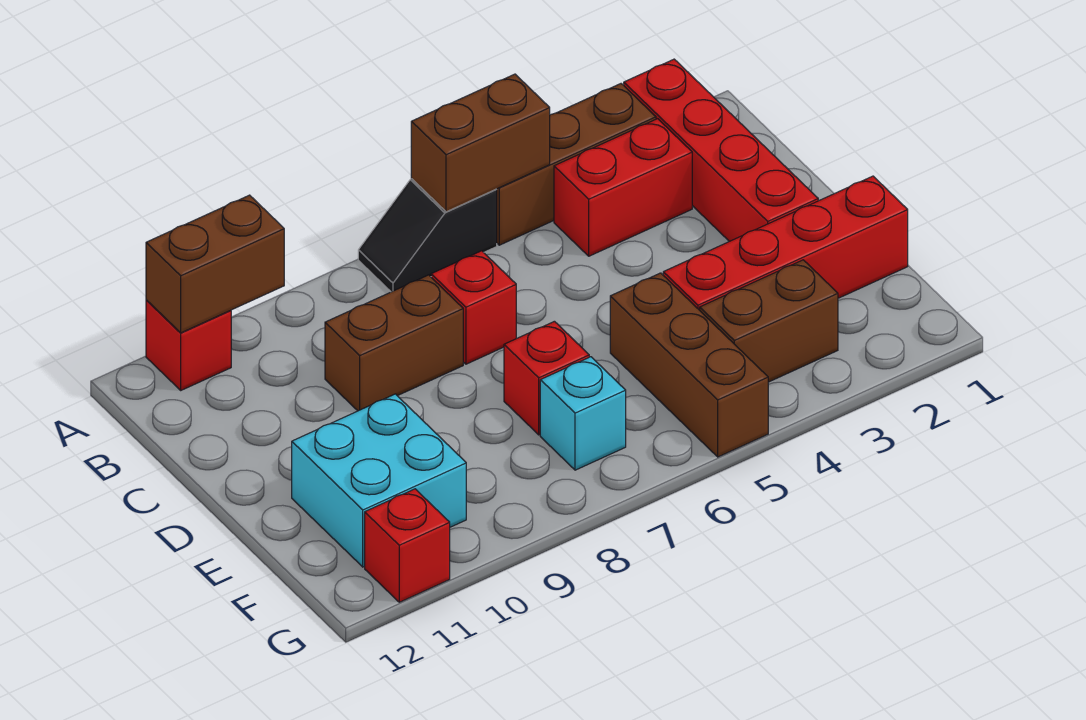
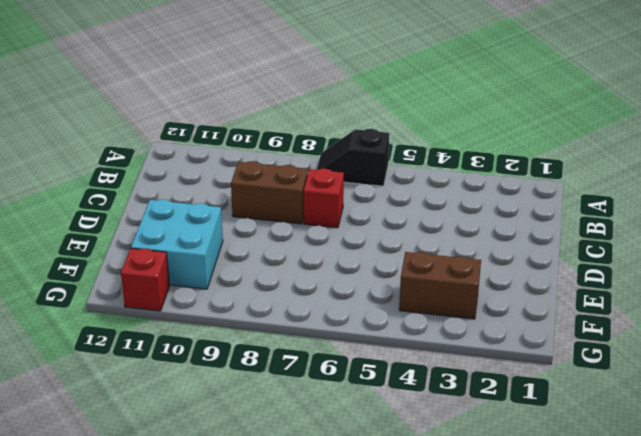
none -> red brick A2:D2 level 1
none -> brown brick A3:A5 level 1
none -> red brick A11 level 1

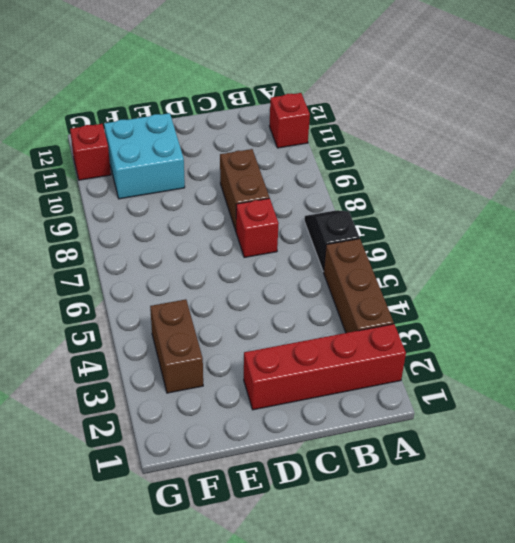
none -> red brick B3:B4 level 1
none -> red brick E1:E4 level 1
none -> brown brick E5:G5 level 1

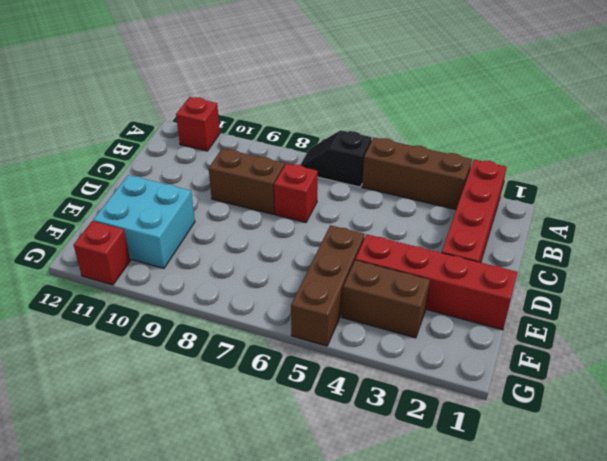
none -> red brick B3:B4 level 1
none -> red brick E7 level 1
none -> cyan brick F7 level 1

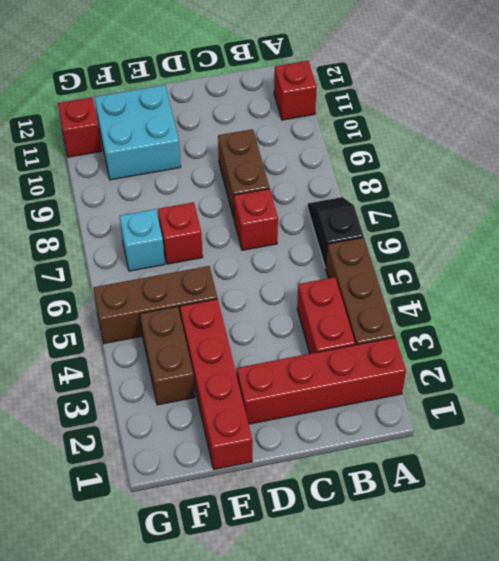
none -> brown brick A5:A6 level 2
none -> brown brick A10:A11 level 2

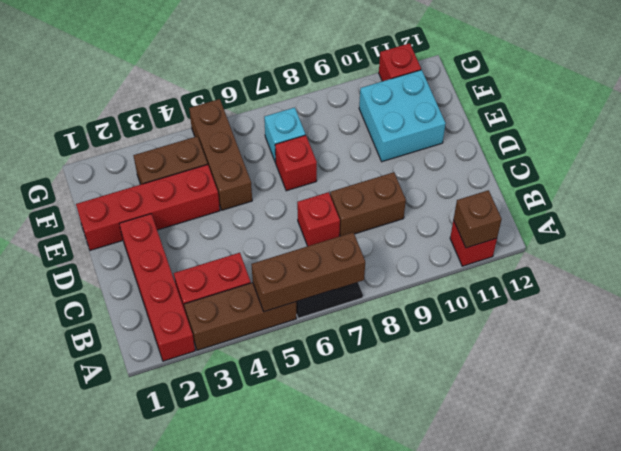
brown brick A5:A7 level 2 -> brown brick A5:A6 level 2
brown brick A11 level 2 -> brown brick A10:A11 level 2

